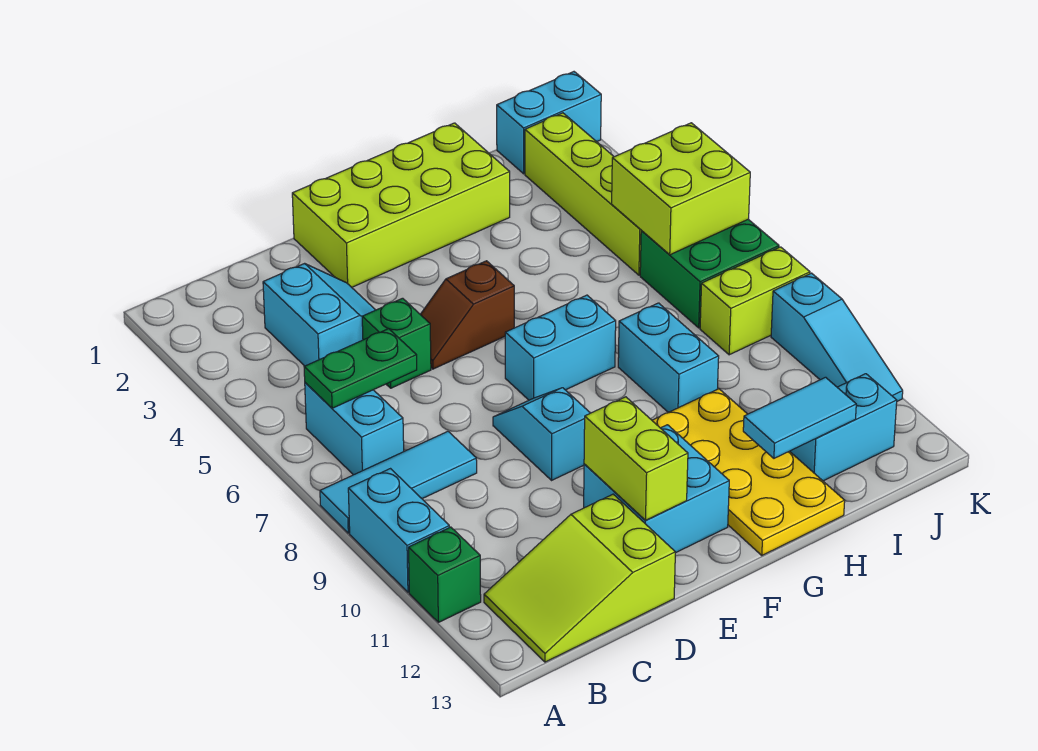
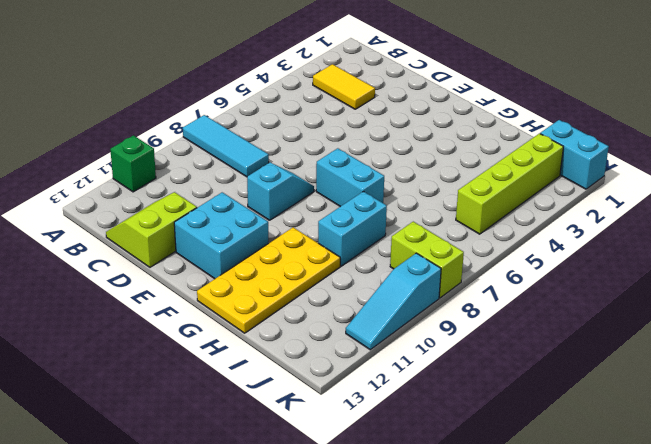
yellow tile B3:C3 level 1 -> cyan slope C3:D4 level 1 top C
lime slope C12:D13 level 1 top D -> lime slope B12:D13 level 1 top D
none -> cyan brick A9:A10 level 1
none -> cyan brick B6:B7 level 1
none -> green brick D5 level 1

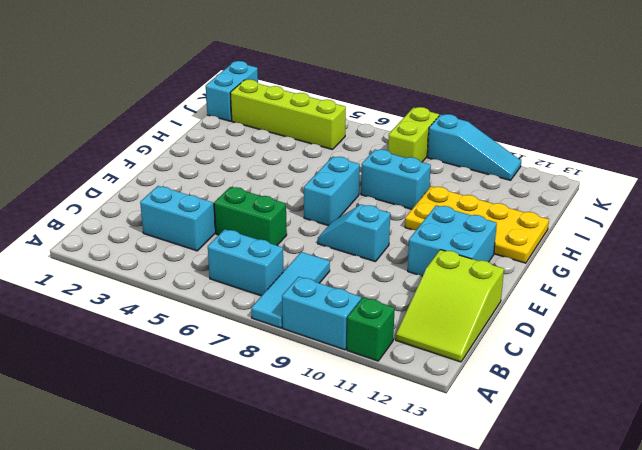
green brick D5:D6 level 1 -> green brick D5 level 1
none -> lime brick E1:H2 level 1
none -> brown slope E5:F5 level 1 top F
none -> cyan brick I12:J12 level 1

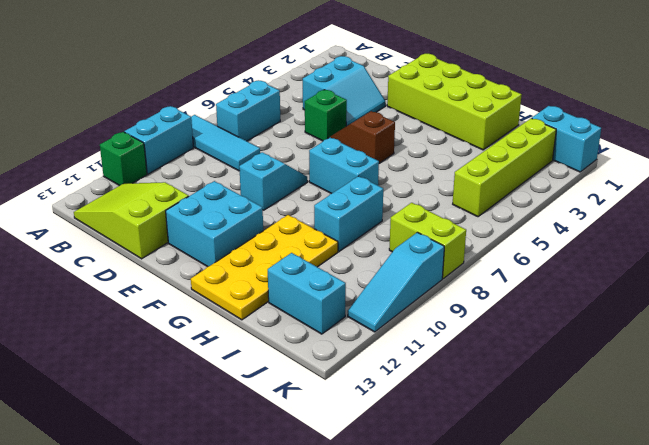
none -> green brick J6:K7 level 1
none -> green plate B6:C6 level 2
none -> lime brick E11:E12 level 2

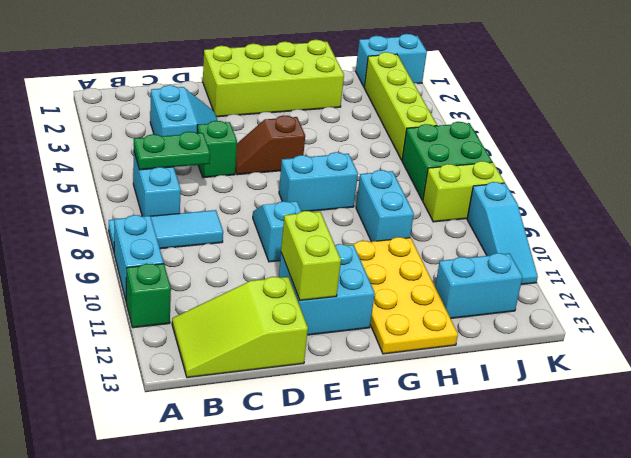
none -> cyan tile H12:I12 level 2
none -> lime brick J5:K6 level 2

